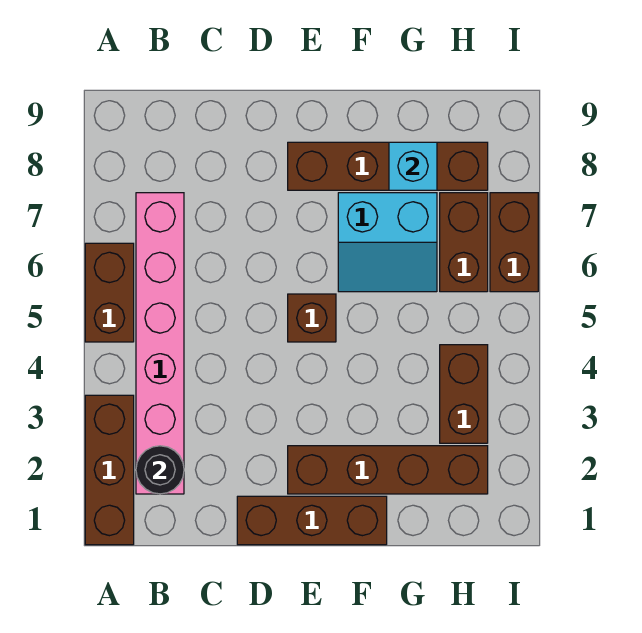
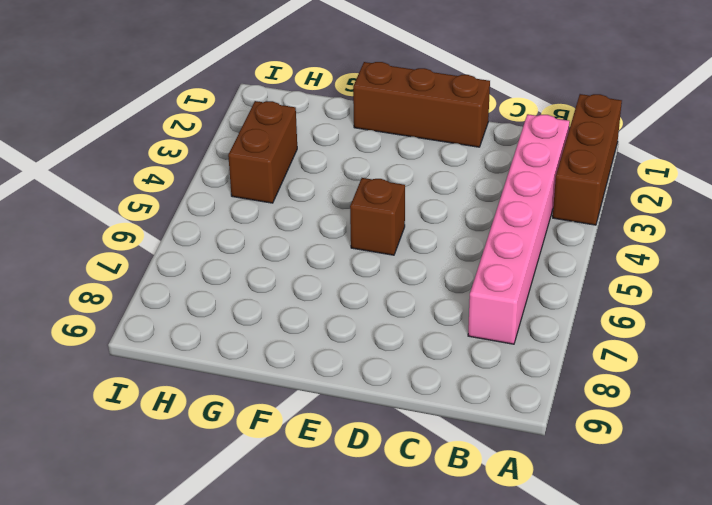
none -> brown brick A5:A6 level 1
none -> brown brick E2:H2 level 1
none -> brown brick E8:H8 level 1

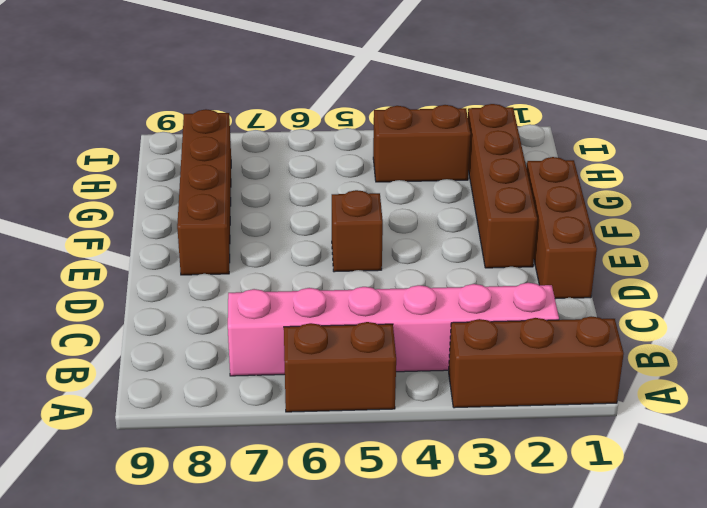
none -> cyan slope F6:G7 level 1 top 7
none -> brown brick H6:H7 level 1
none -> brown brick I6:I7 level 1

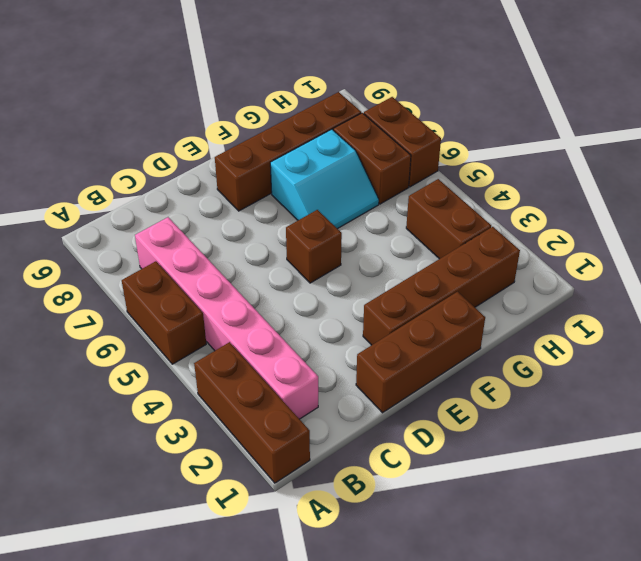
none -> black round brick B2 level 2
none -> cyan brick G8 level 2

